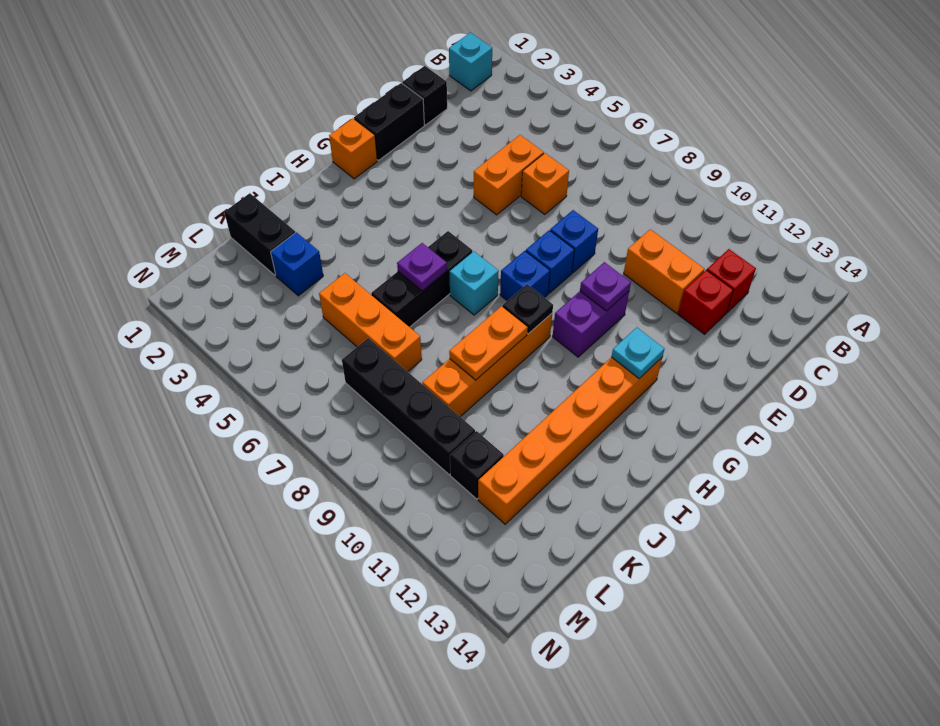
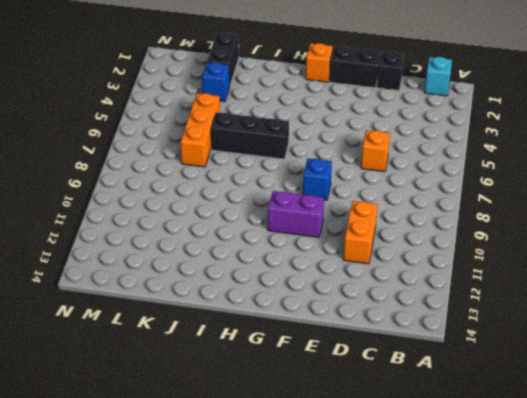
none -> red brick C12 level 1
none -> orange brick D5:E5 level 1
none -> red brick D12 level 1

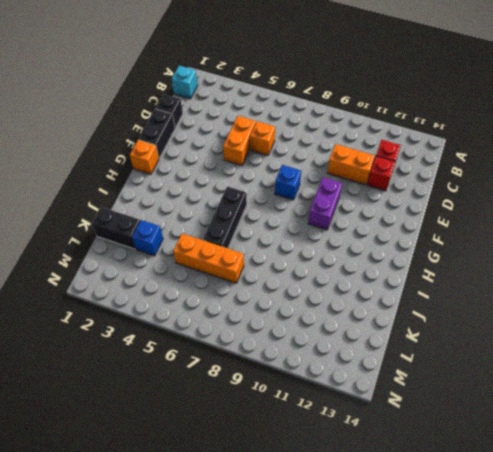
none -> blue brick E8 level 1
none -> blue brick G8 level 1
none -> orange brick G12:L12 level 1

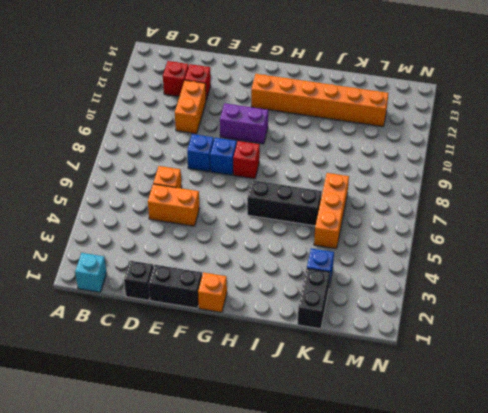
red brick G8 level 1 -> blue brick G8 level 1
none -> cyan brick H7 level 1
none -> orange brick H9:K9 level 1
none -> black brick L7:L10 level 1

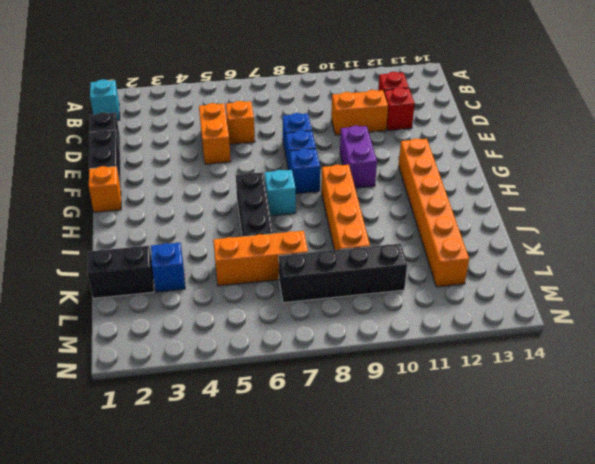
none -> black brick L11 level 1
none -> purple plate F10 level 2
none -> cyan plate G12 level 2

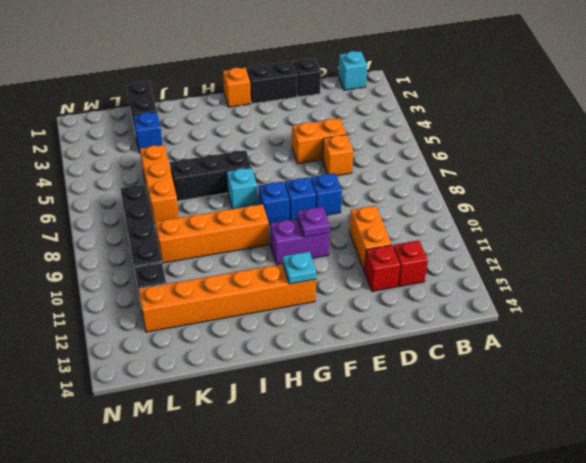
none -> black plate H9 level 2
none -> purple plate I6 level 2
none -> orange plate I9:J9 level 2

